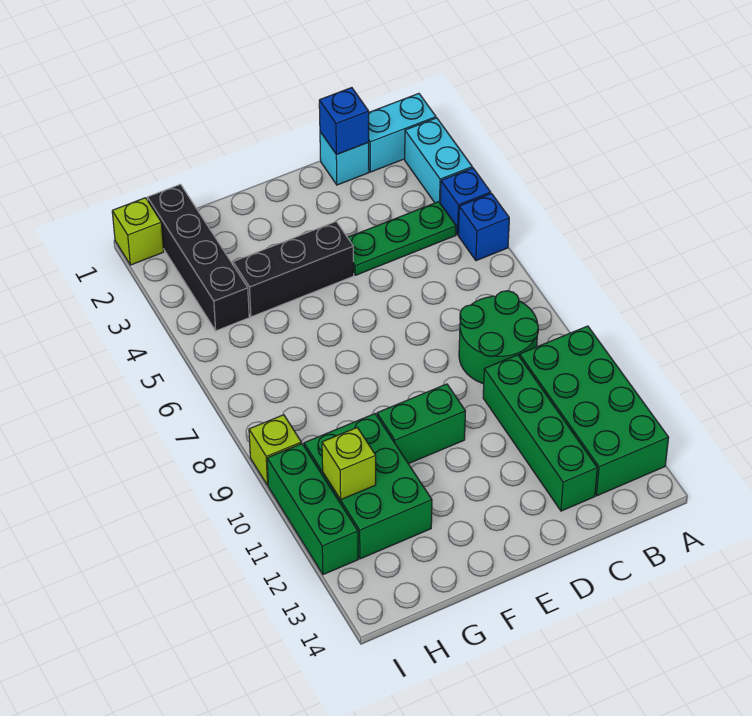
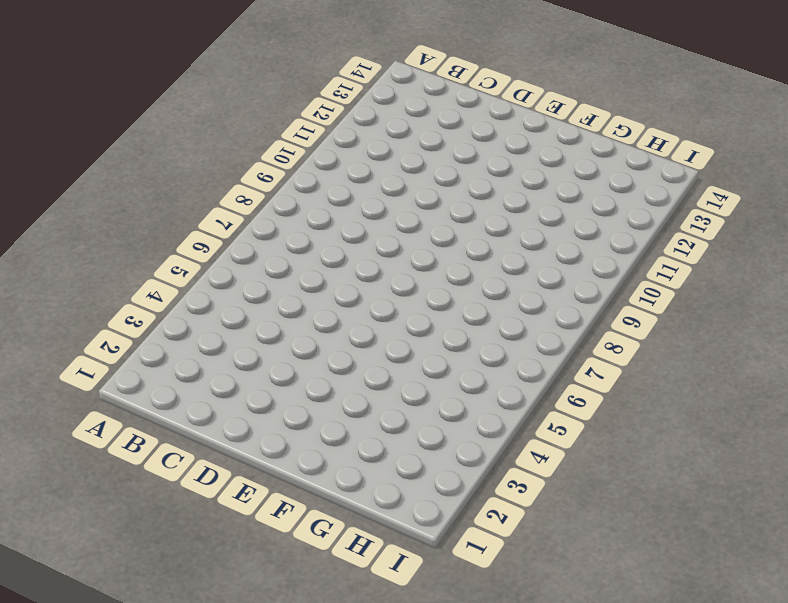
none -> cyan brick A1:B1 level 1
none -> cyan brick A2:A3 level 1
none -> blue brick A4 level 1

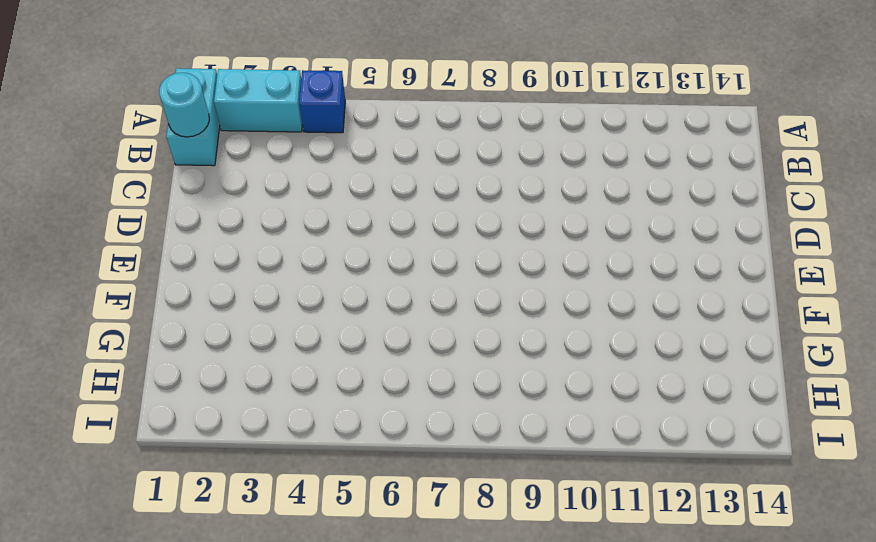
cyan round brick B1 level 2 -> none
none -> blue brick A5 level 1
none -> green brick A10:B13 level 1
none -> green plate B4:D4 level 1

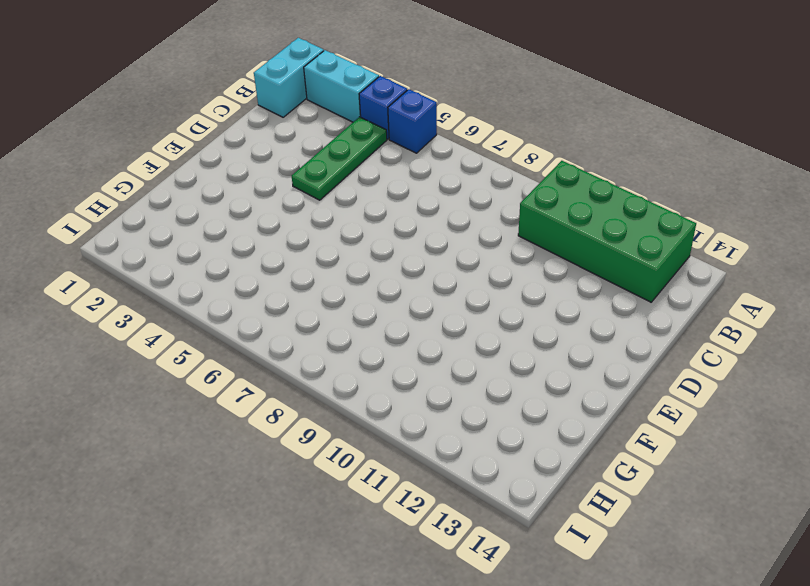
none -> green round brick B8:C9 level 1
none -> cyan brick C1 level 1
none -> green brick C10:C13 level 1

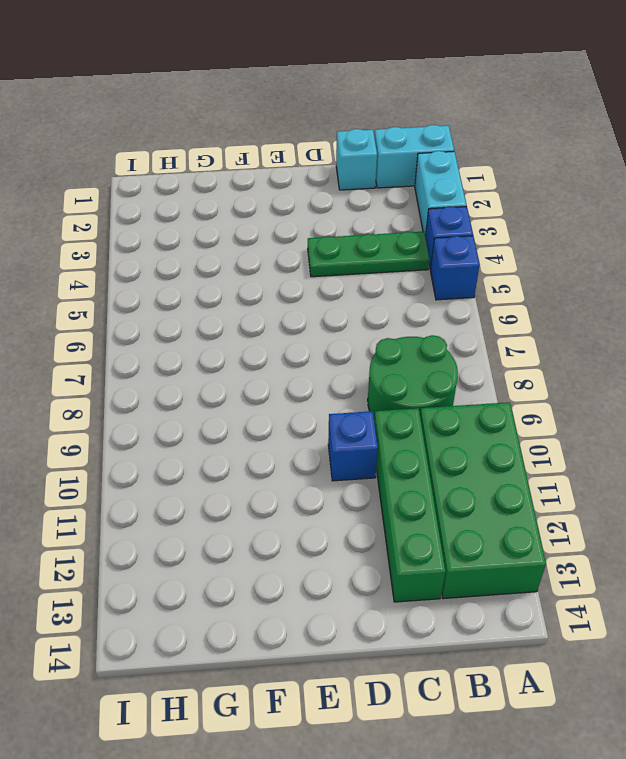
blue brick D10 level 1 -> blue brick C1 level 2
none -> black brick E4:G4 level 1
none -> green brick E10:F10 level 1
none -> green brick G10:H12 level 1

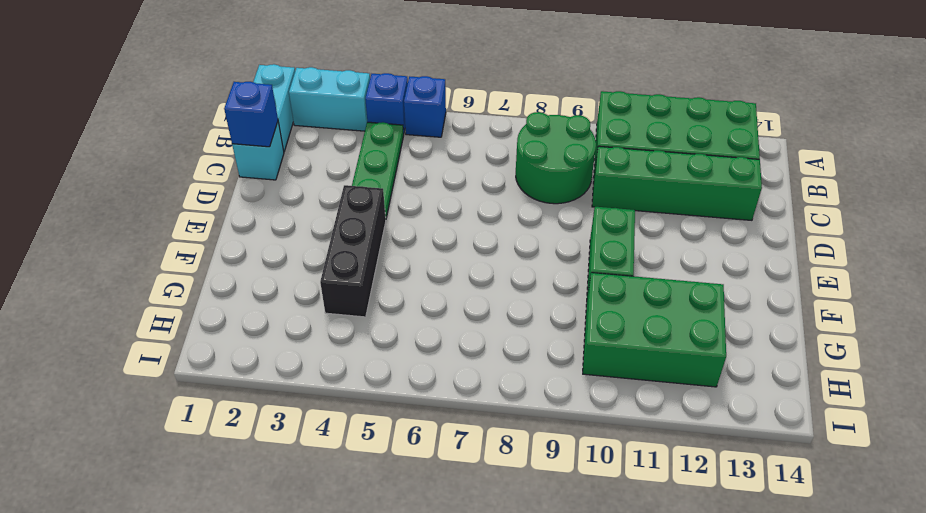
none -> black brick H1:H4 level 1
none -> lime brick I1 level 1
none -> lime brick I9 level 1

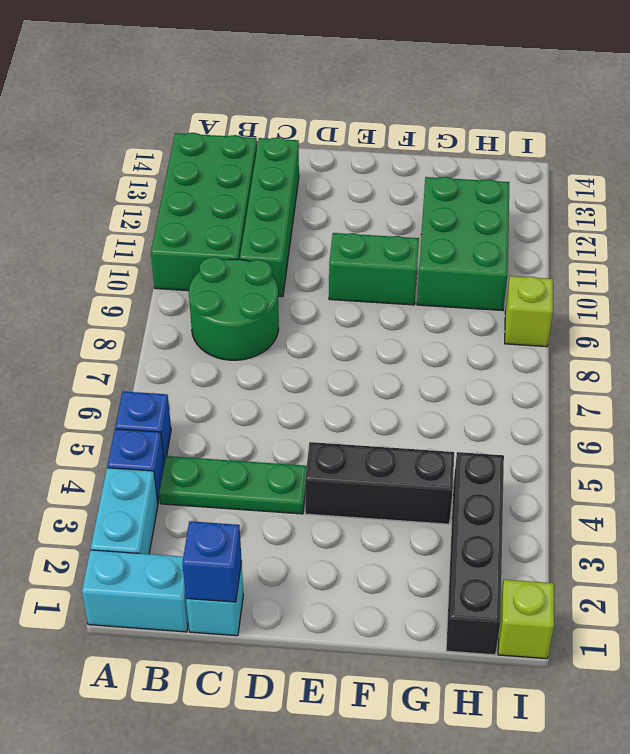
none -> green brick I10:I12 level 1
none -> lime brick H11 level 2

